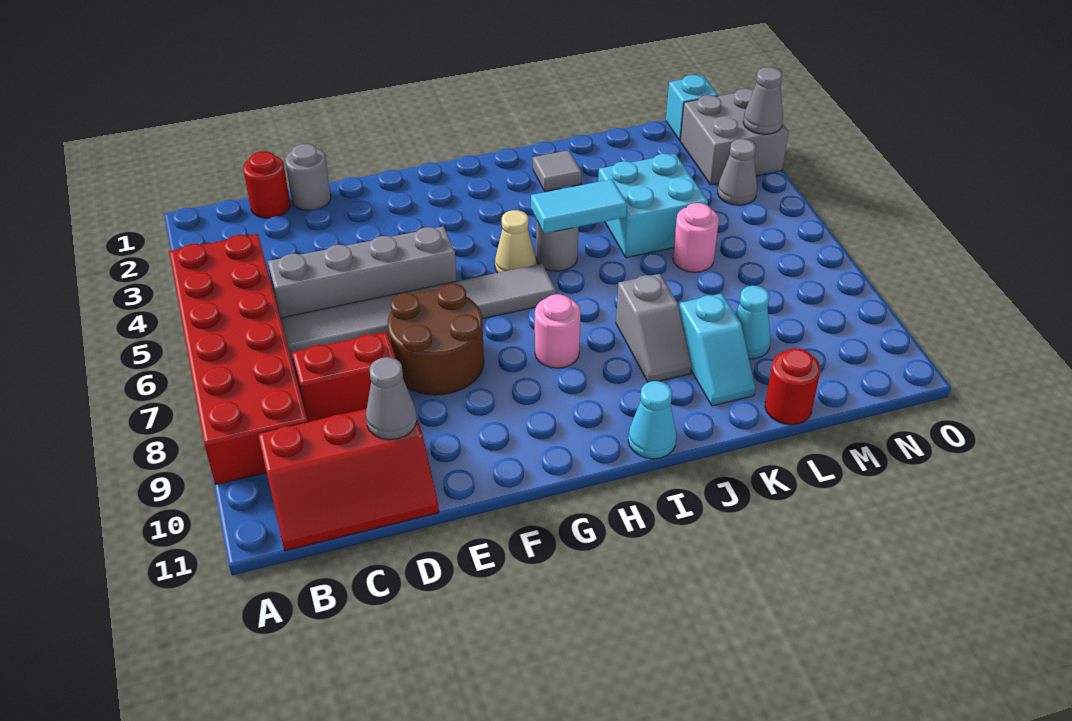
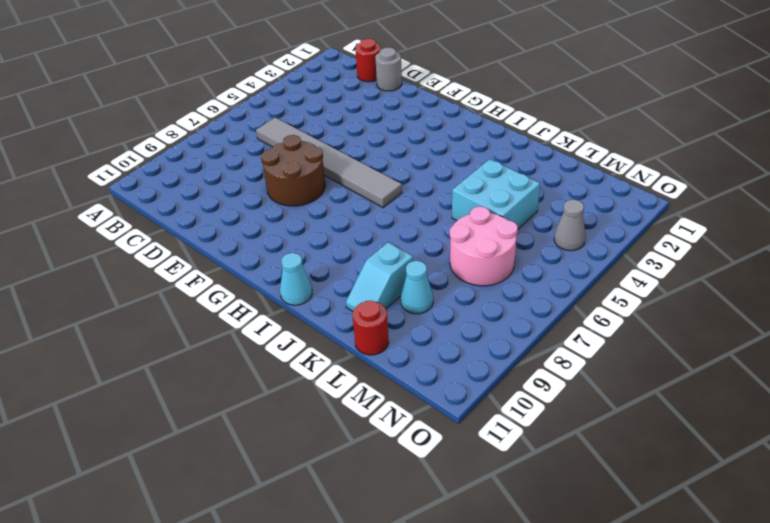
pink round brick L6:M7 level 1 -> pink round brick L6 level 1
none -> red brick A4:B9 level 1
none -> red slope B10:D11 level 1 top 10
none -> grey brick C5:F5 level 1

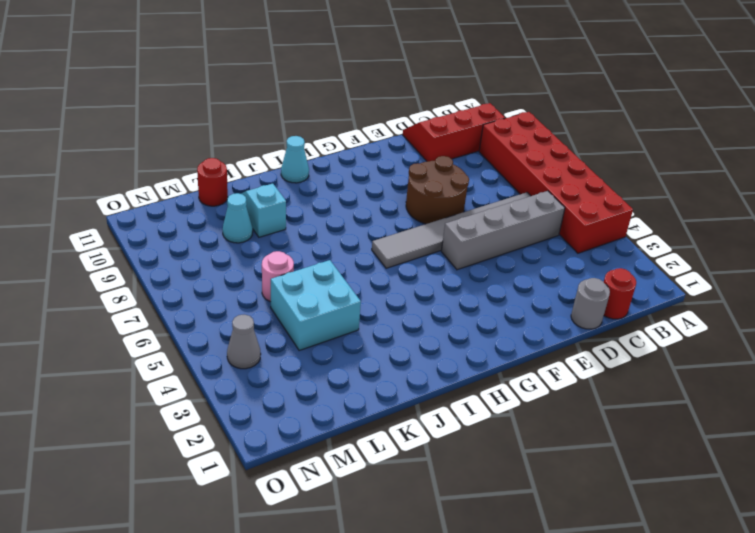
none -> red brick C8:D8 level 1
none -> tan cone H5 level 1
none -> pink round brick H8 level 1

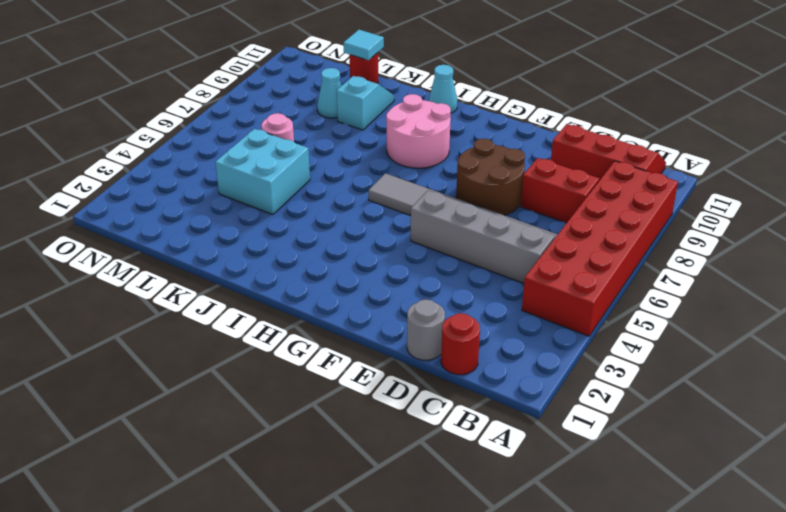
pink round brick H8:I9 level 1 -> pink round brick H8 level 1
cyan tile L11 level 2 -> none
none -> tan cone H5 level 1
none -> grey round brick I5 level 1
none -> grey tile J2 level 1

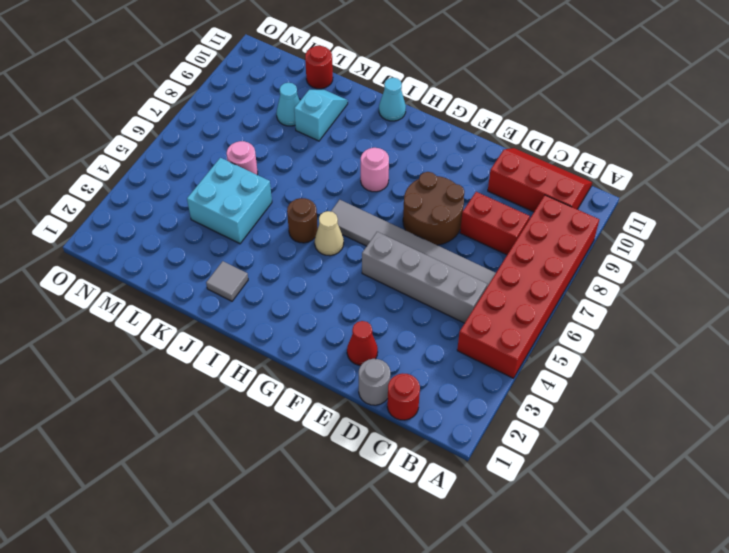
red cone E2 level 1 -> none
brown round brick I5 level 1 -> grey round brick I5 level 1
none -> grey slope J8:J9 level 1 top 8
none -> cyan brick N1 level 1
none -> grey brick N2:O3 level 1

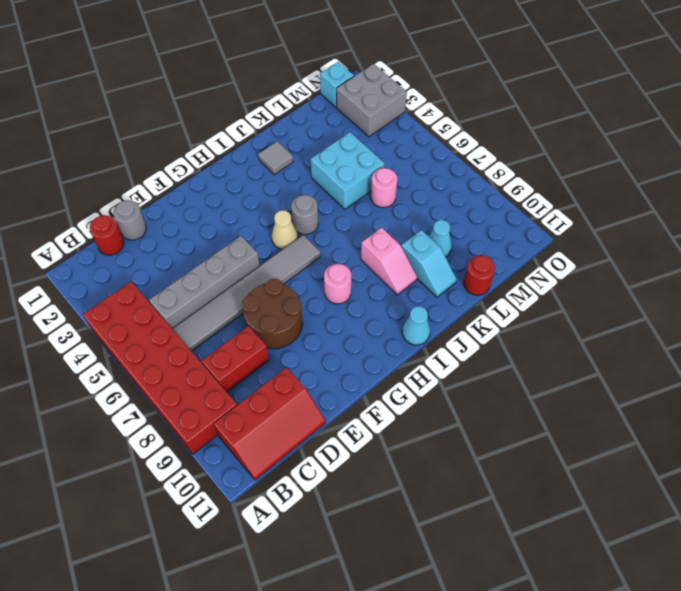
pink slope J8:J9 level 1 top 8 -> grey slope J8:J9 level 1 top 8
none -> grey cone N4 level 1
none -> grey cone D10 level 2
none -> cyan tile I5:J5 level 2

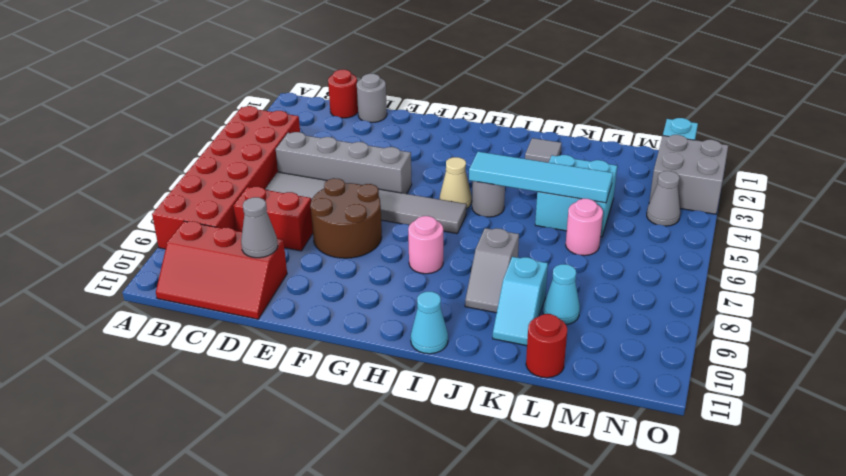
cyan tile I5:L5 level 2 -> cyan tile I5:J5 level 2
none -> grey cone O3 level 2

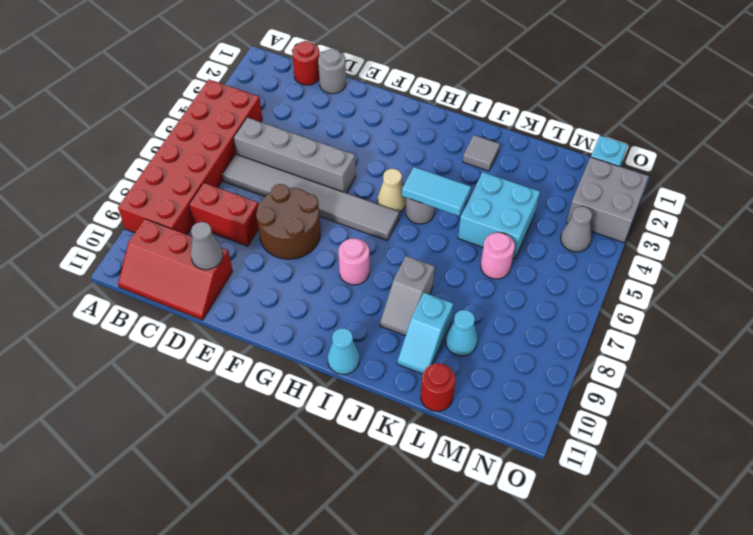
none -> grey cone O3 level 2

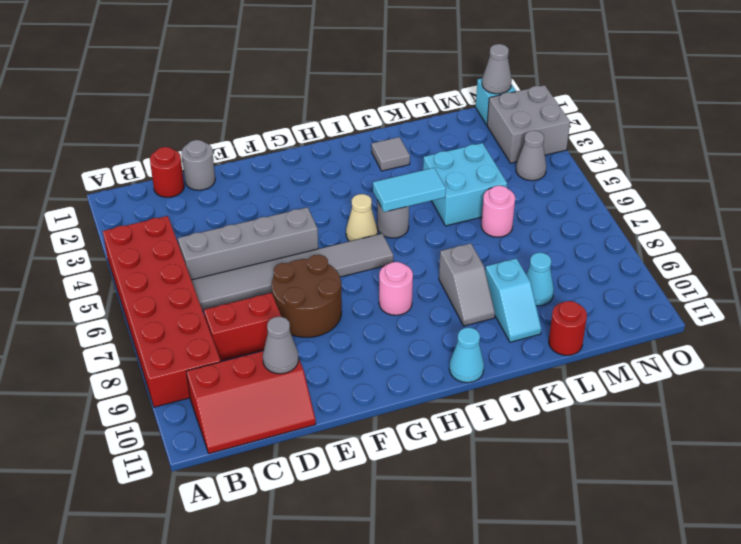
grey cone N1 level 2 -> grey cone O3 level 2

